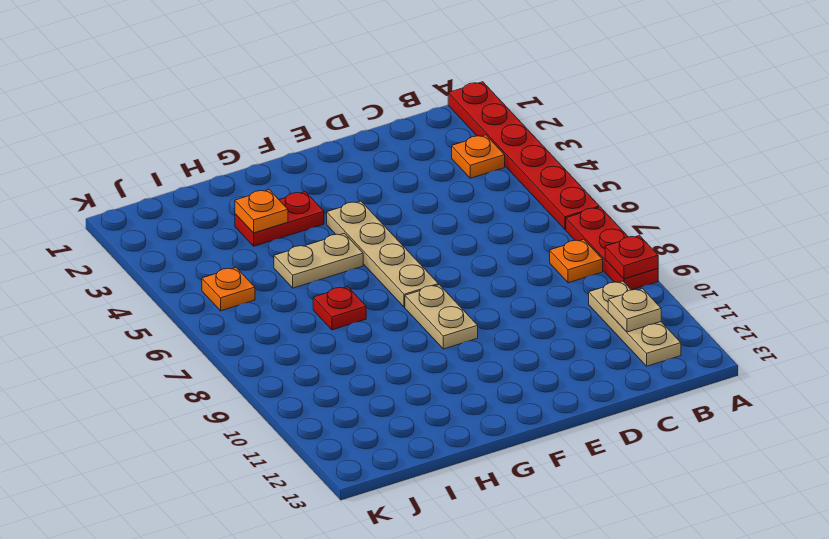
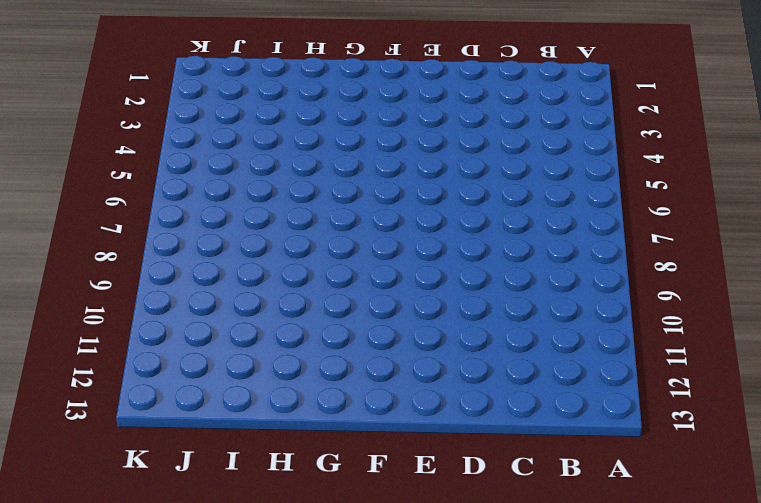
none -> red plate A1:A6 level 1
none -> red plate A7:A9 level 1
none -> orange plate B3 level 1

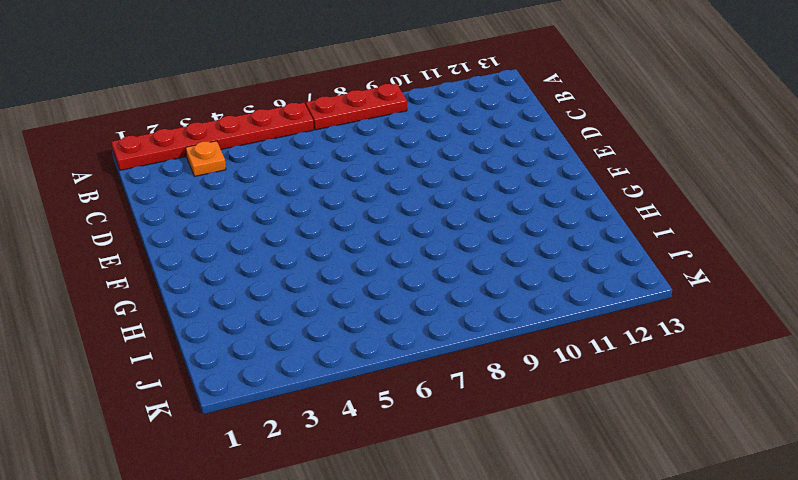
none -> orange plate B8 level 1
none -> tan plate B10:B12 level 1
none -> tan plate F4:F7 level 1

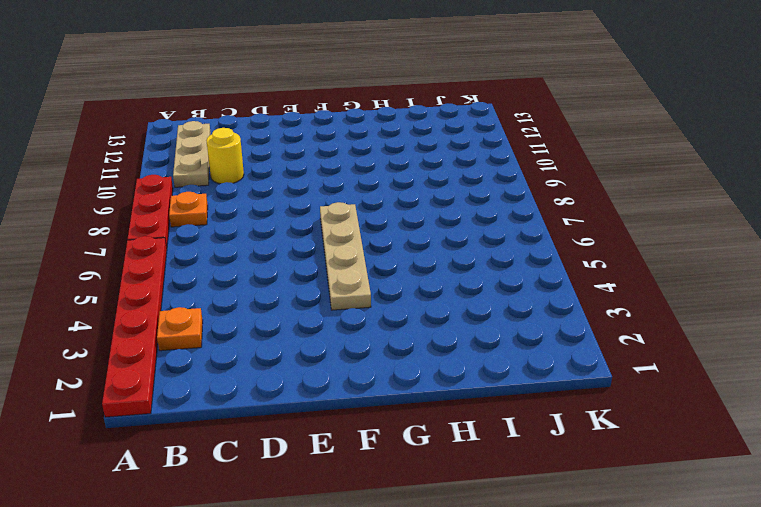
yellow round brick C10 level 1 -> none
none -> tan plate F8:F9 level 1
none -> red plate G3:H3 level 1
none -> tan plate G5:H5 level 1

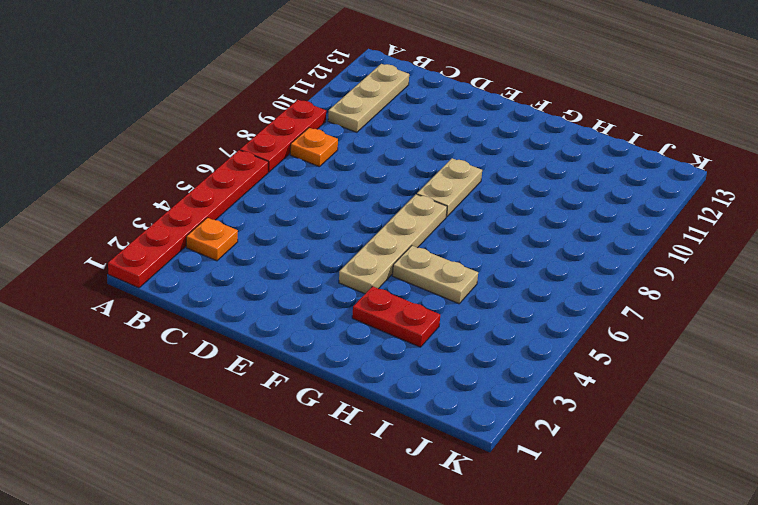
none -> red plate H7 level 1
none -> orange plate J5 level 1
none -> red plate A9 level 2

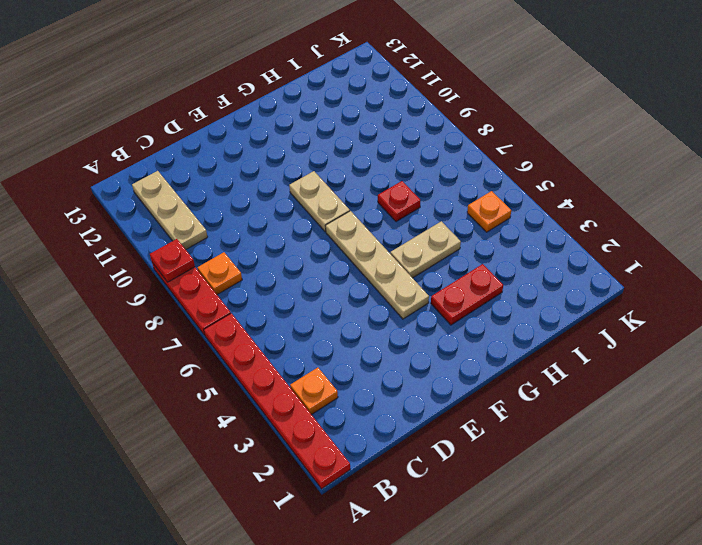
none -> tan plate B11 level 2
none -> orange plate H3 level 2

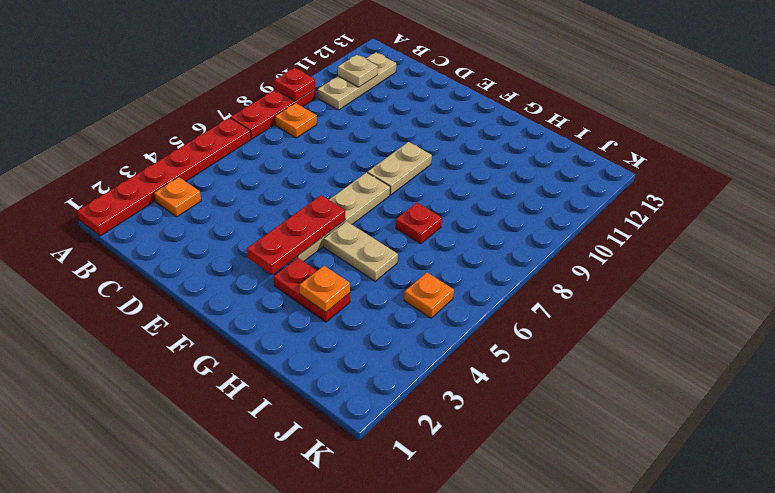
red plate F3:F5 level 2 -> none

